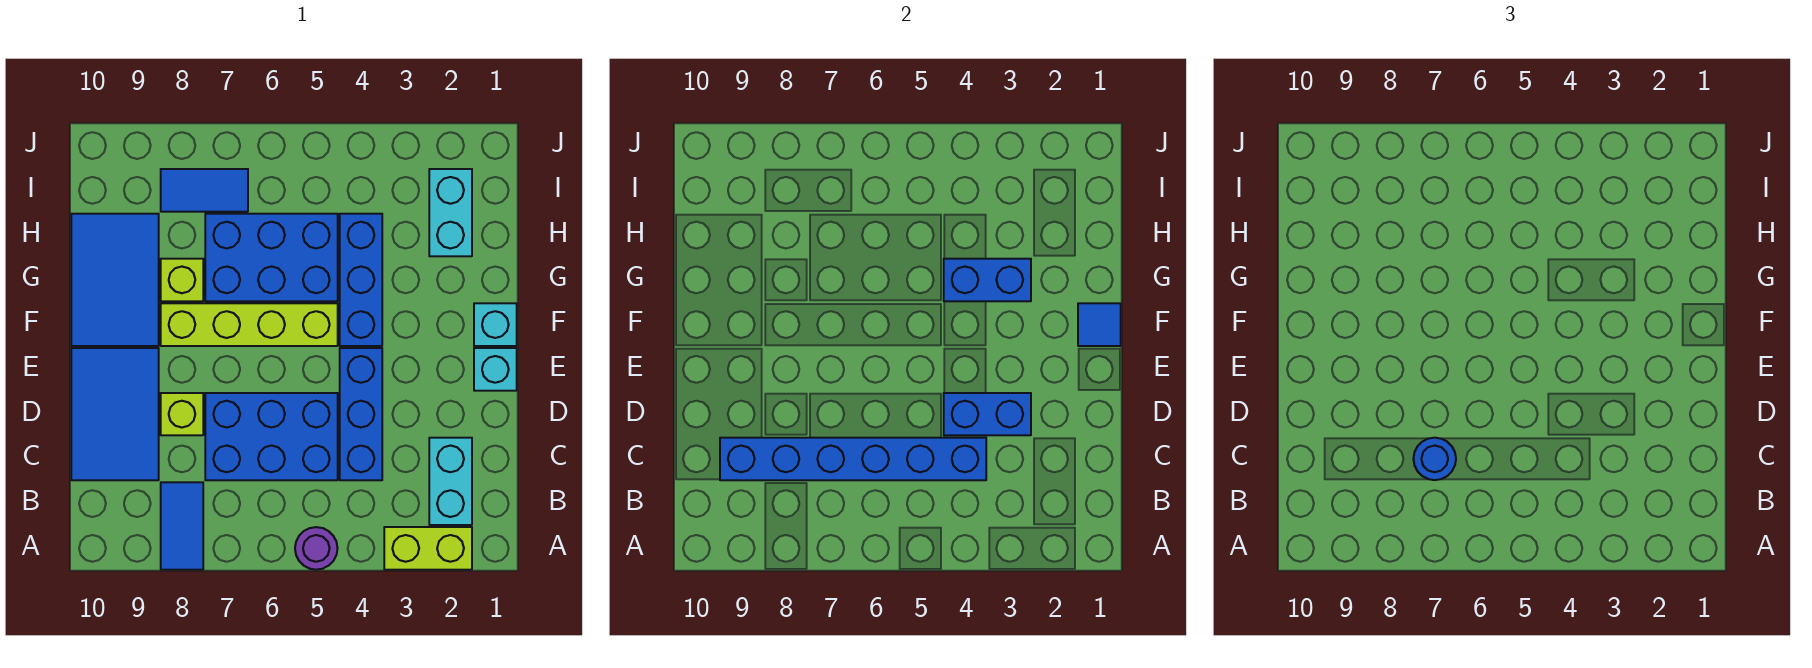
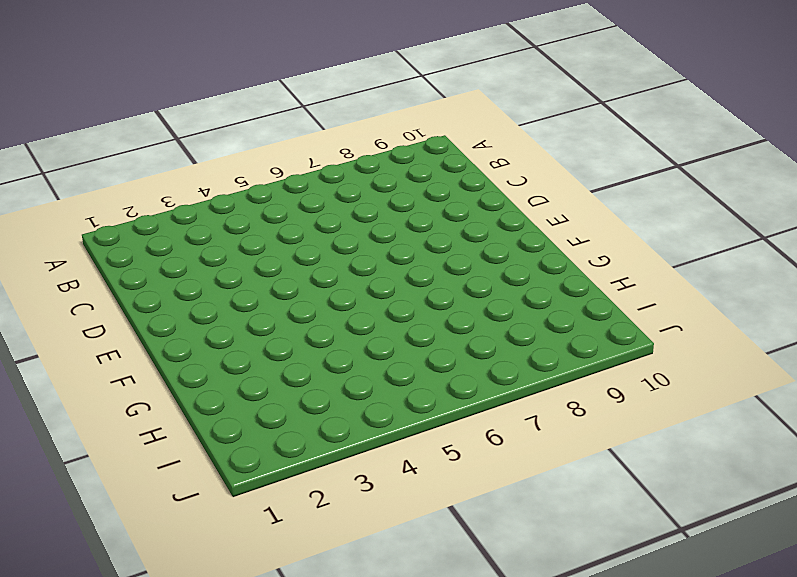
none -> lime brick A2:A3 level 1
none -> purple round brick A5 level 1
none -> blue tile A8:B8 level 1

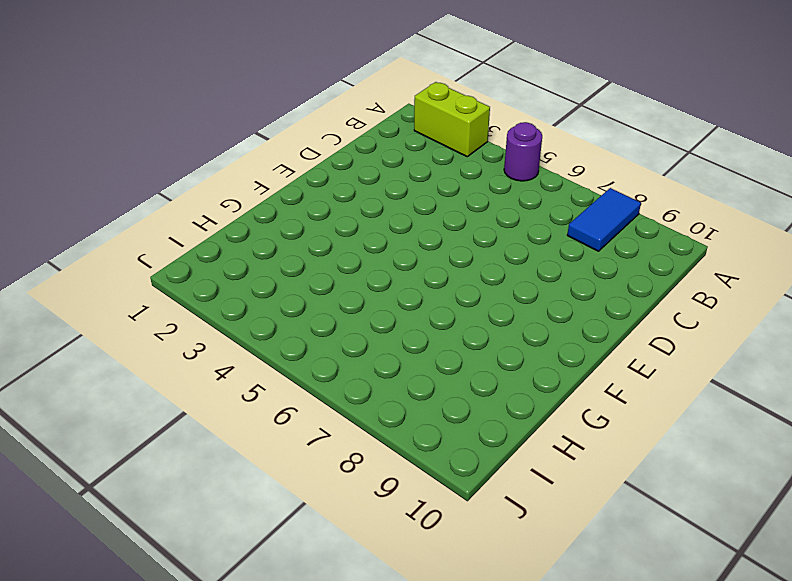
none -> cyan brick B2:C2 level 1
none -> blue brick C4:E4 level 1
none -> blue brick C5:D7 level 1

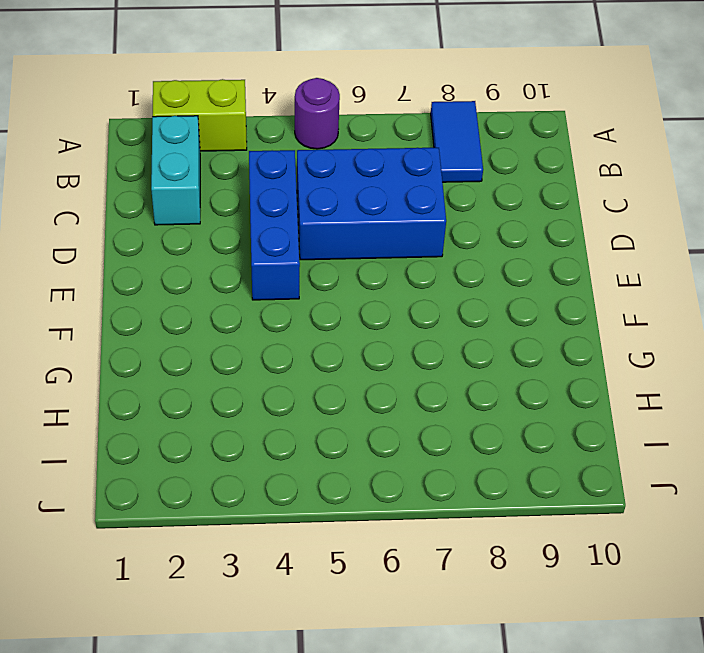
none -> blue tile C9:E10 level 1
none -> lime brick D8 level 1
none -> cyan brick E1 level 1

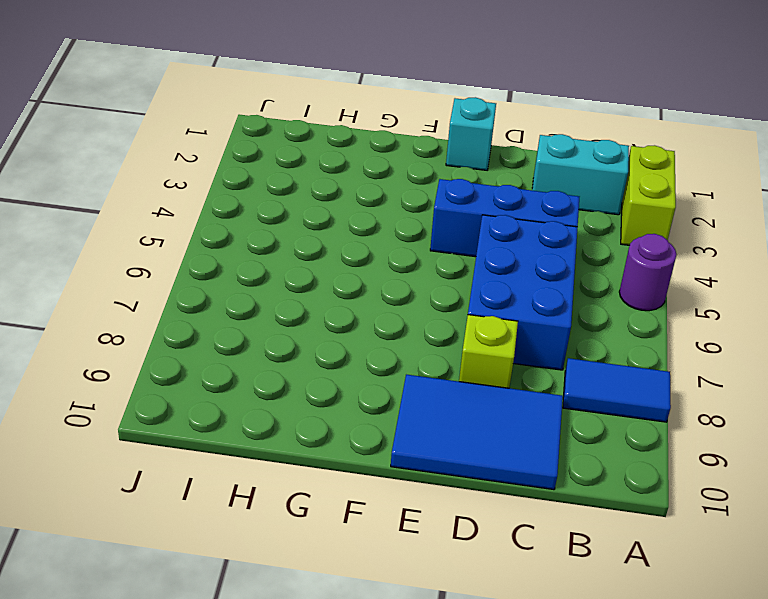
none -> cyan brick F1 level 1
none -> blue brick F4:H4 level 1
none -> lime brick F5:F8 level 1

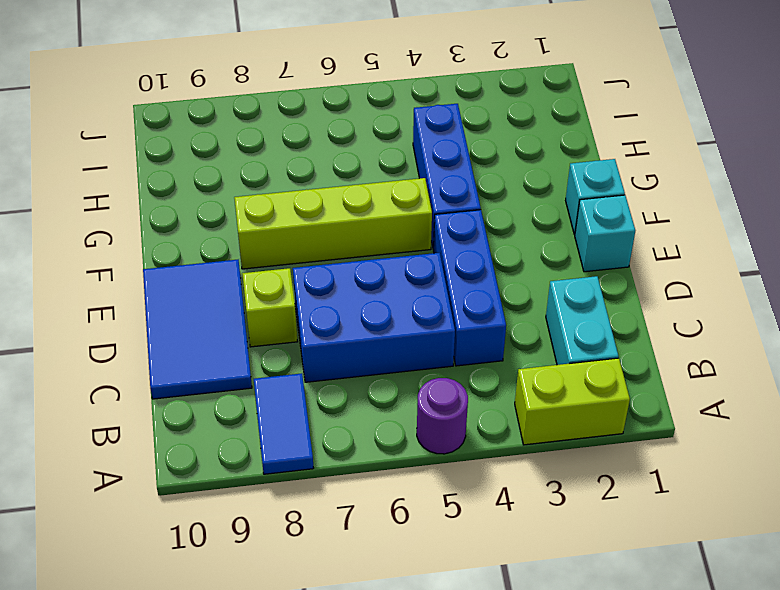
none -> blue tile F9:H10 level 1
none -> blue brick G5:H7 level 1
none -> lime brick G8 level 1

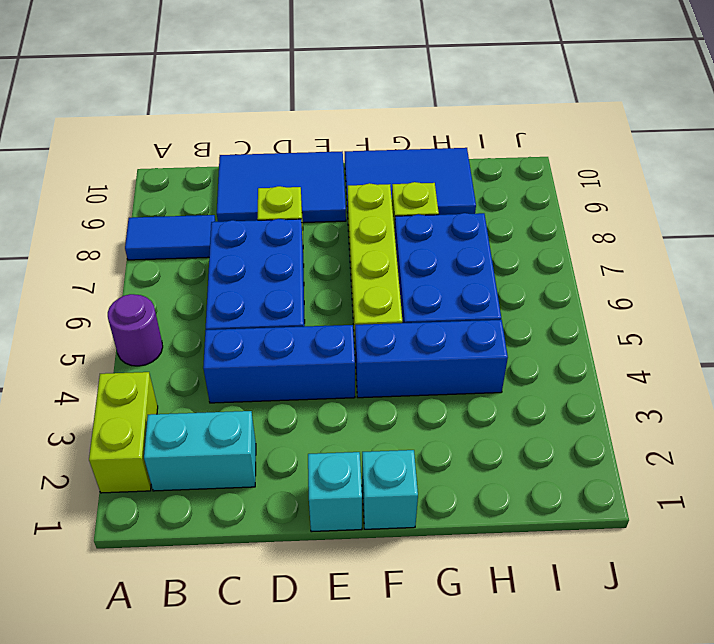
none -> cyan brick H2:I2 level 1
none -> blue tile I7:I8 level 1
none -> blue brick C4:C9 level 2

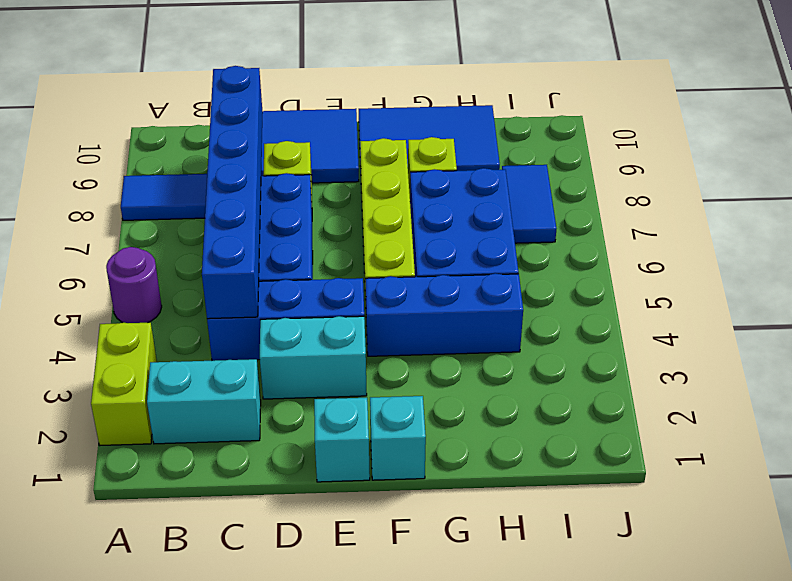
cyan brick D3:E3 level 1 -> cyan brick H2:I2 level 1
none -> blue brick D3:D4 level 2
none -> blue tile F1 level 2
none -> blue brick G3:G4 level 2

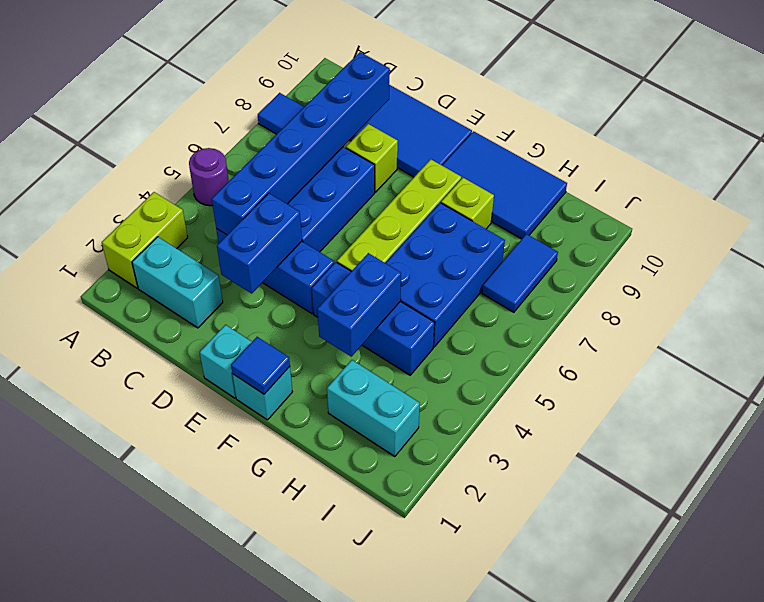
none -> blue round brick C7 level 3

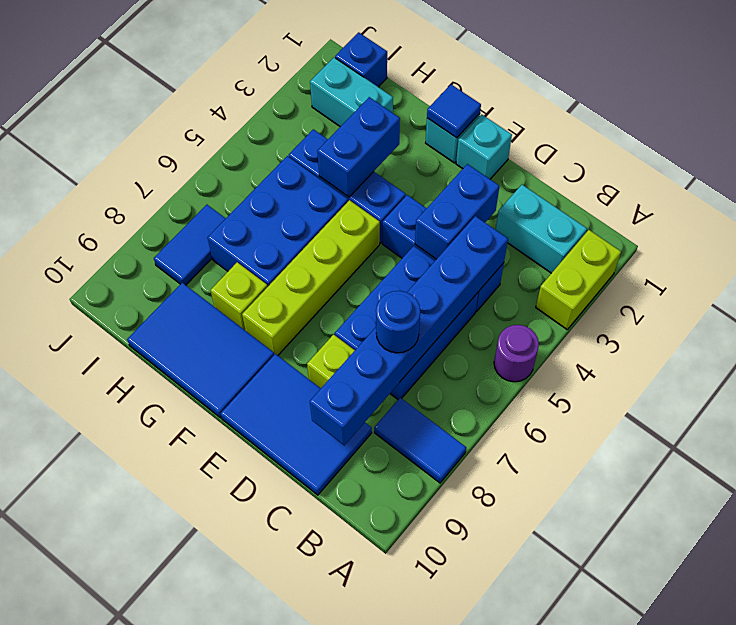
blue brick I1 level 1 -> none

